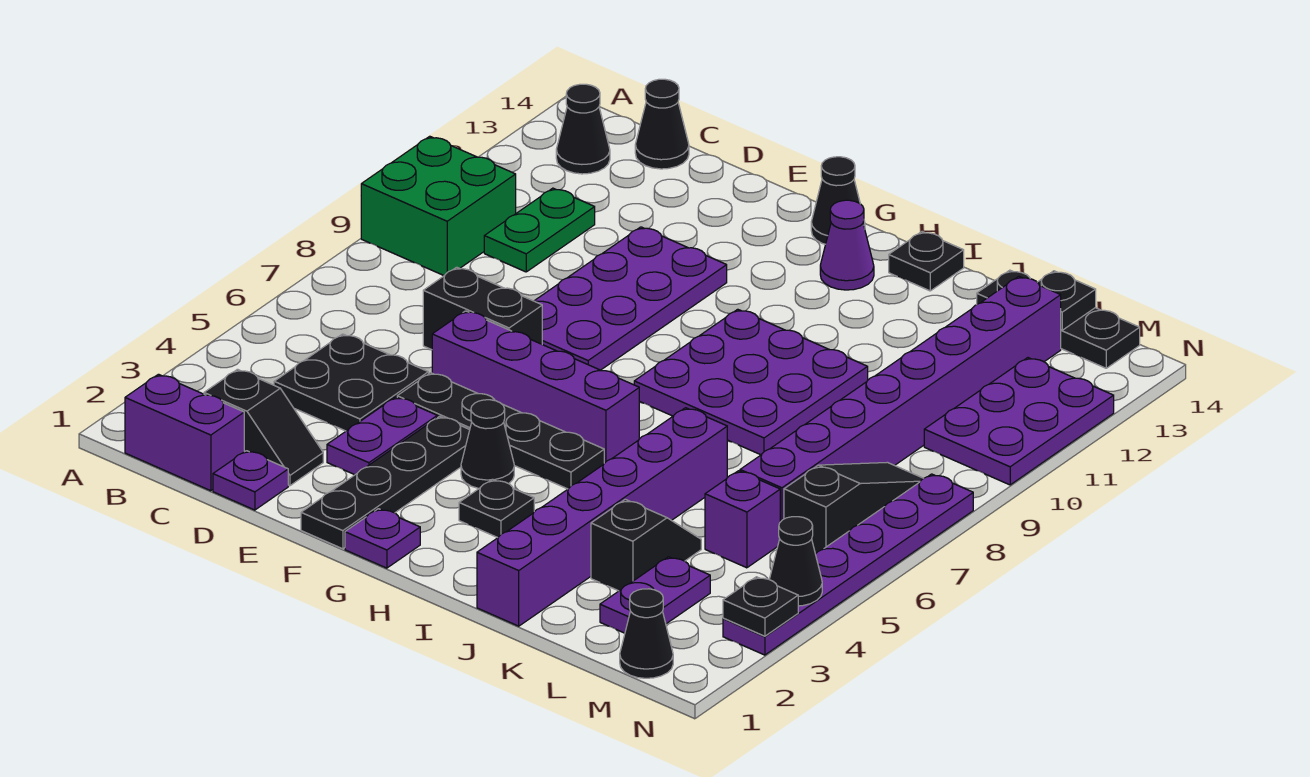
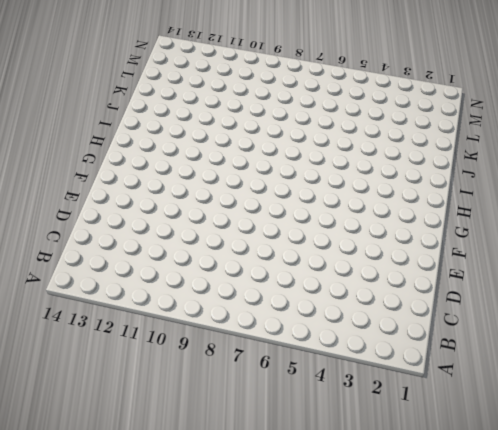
none -> green brick A9:B10 level 1
none -> purple brick B1:C1 level 1
none -> black cone B13 level 1
none -> black slope C2:D2 level 1 top C

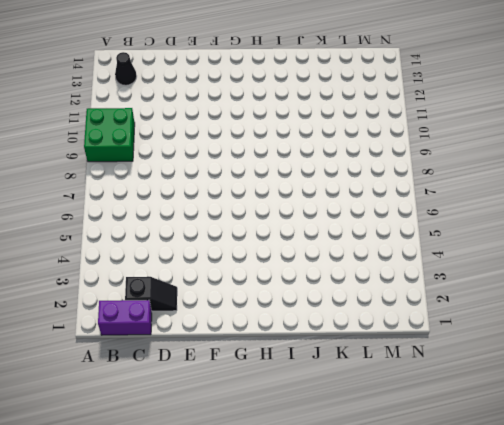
none -> black plate C4:D5 level 1
none -> green plate C10:C11 level 1
none -> black cone C14 level 1
none -> purple plate D1 level 1

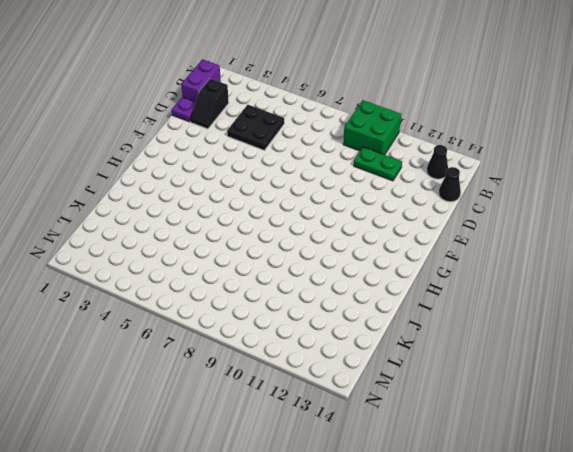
none -> black brick D7:E7 level 1
none -> purple plate E3:E4 level 1
none -> black plate E5:H5 level 1
none -> purple brick E6:H6 level 1

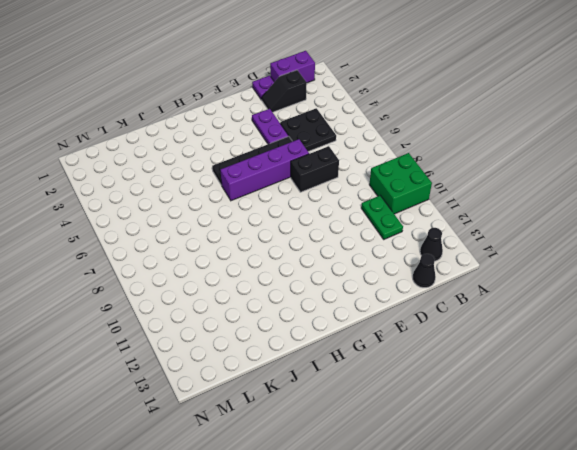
none -> purple plate E8:F11 level 1
none -> black plate F1:F4 level 1
none -> purple plate G1 level 1
none -> black cone G4 level 1

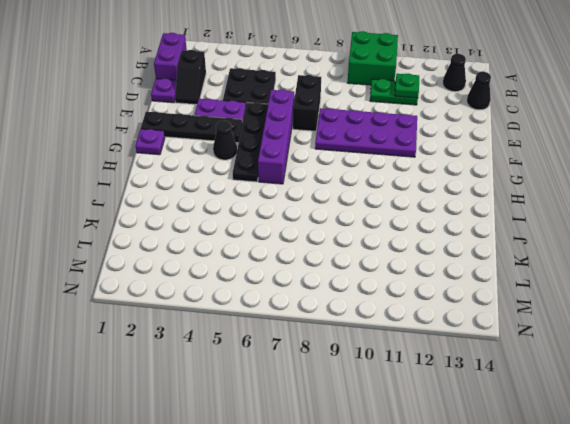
green plate C11 level 2 -> none
none -> black cone G14 level 1
none -> black plate H3 level 1
none -> purple plate H8:J10 level 1
none -> purple cone H13 level 1

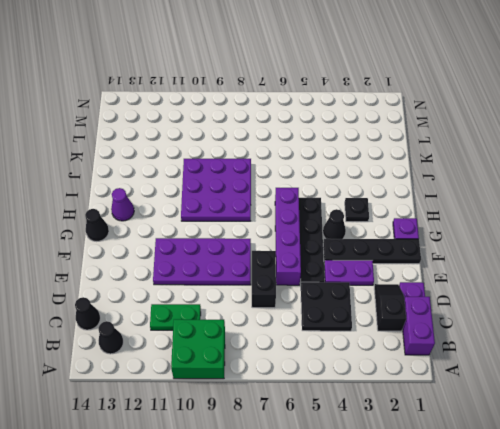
none -> black plate I14 level 1
none -> purple brick J1:J6 level 1
none -> black slope K3:K4 level 1 top 3
none -> black plate K14:M14 level 1

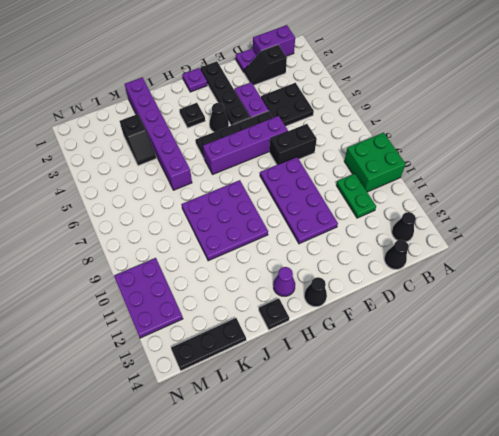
none -> purple plate L2:L3 level 1
none -> purple brick L5 level 1
none -> purple brick L6:L13 level 1
none -> black cone M1 level 1

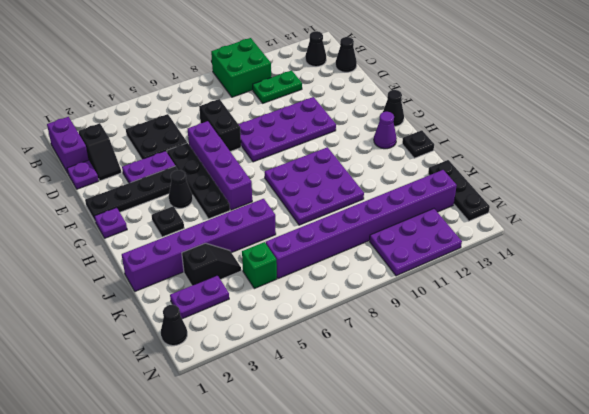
green brick L5 level 1 -> purple brick L5 level 1
none -> black slope M6:M8 level 1 top 6
none -> purple plate N3:N8 level 1
none -> black plate L14 level 2
none -> black plate N3 level 2

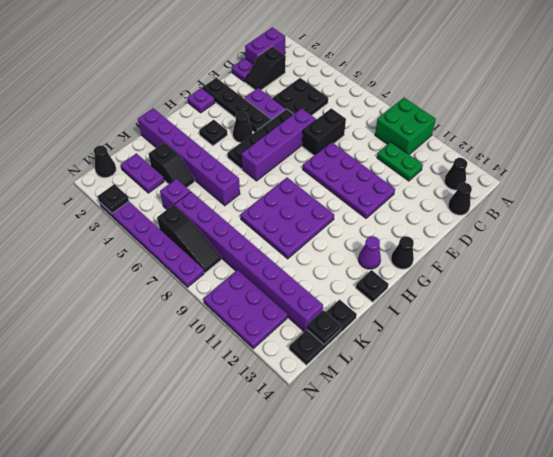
none -> black cone N4 level 2

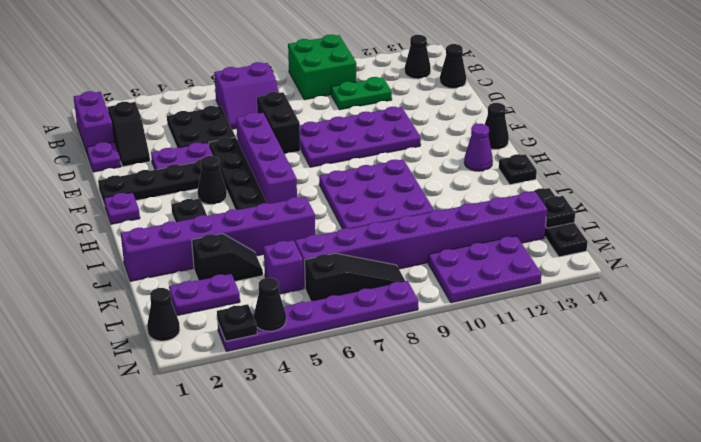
purple slope B6:C7 level 1 top B -> none

